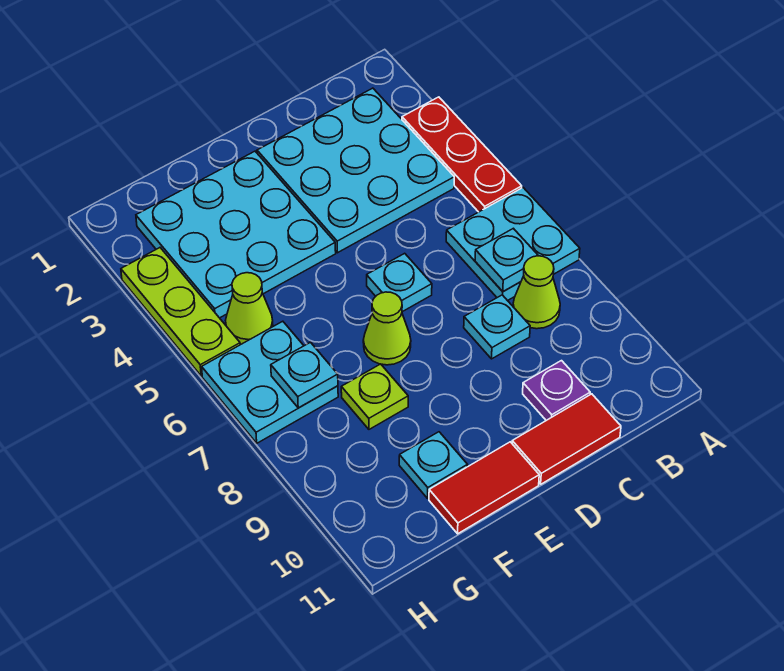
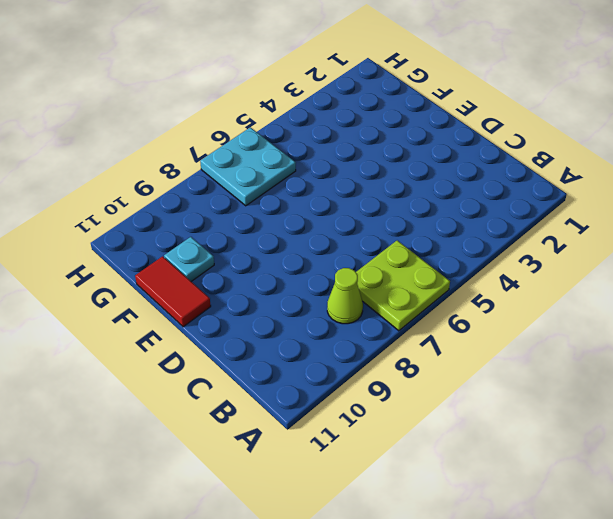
lime plate A6:B7 level 1 -> cyan plate A6:B7 level 1
none -> red plate A3:A5 level 1
none -> cyan plate B2:D4 level 1
none -> cyan plate C8 level 1

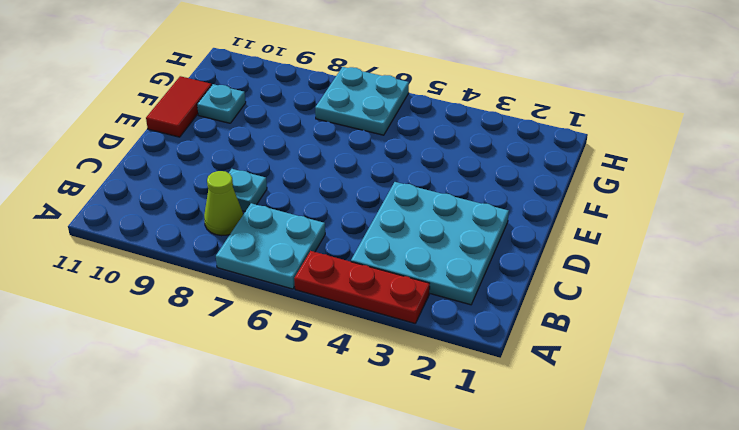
none -> purple plate C10 level 1
none -> red tile C11:D11 level 1
none -> cyan plate D6 level 1

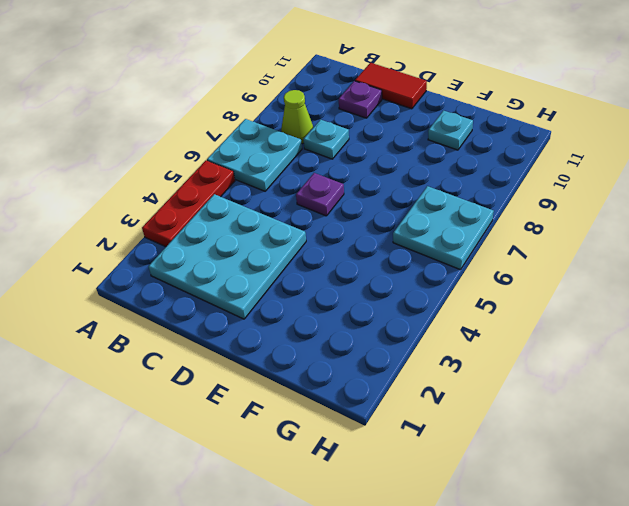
purple plate D6 level 1 -> cyan plate D6 level 1
none -> cyan plate E2:G4 level 1
none -> lime cone E7 level 1
none -> red tile E11:F11 level 1

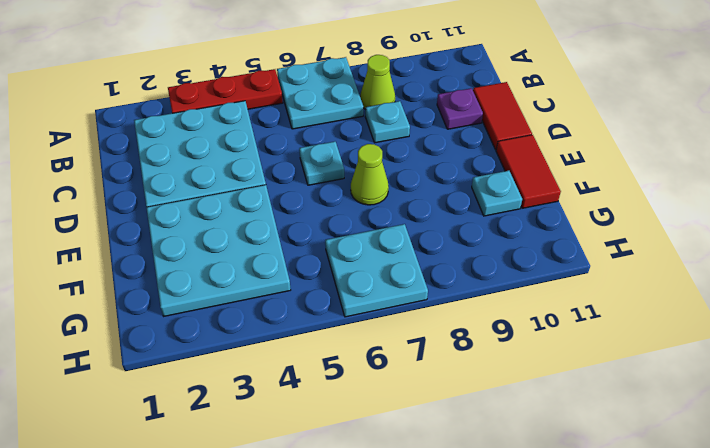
none -> lime plate F8 level 1
none -> lime cone G5 level 1
none -> lime plate H3:H5 level 1

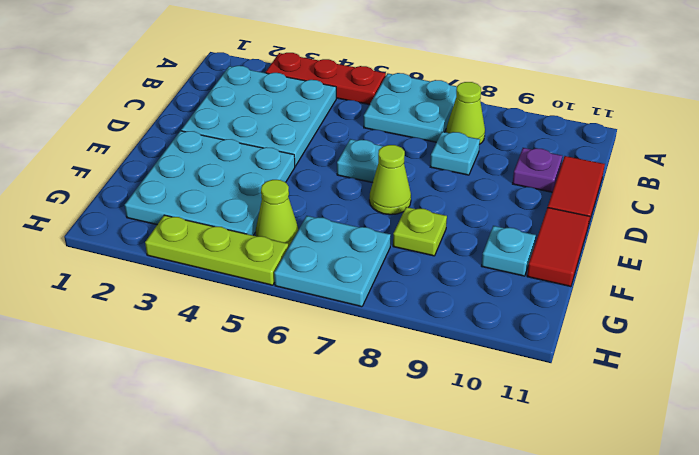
none -> cyan plate B7 level 2
none -> cyan plate G7 level 2

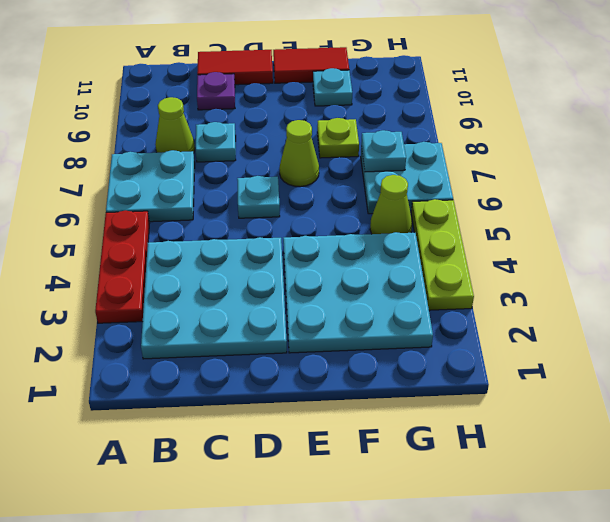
none -> cyan plate B7 level 2

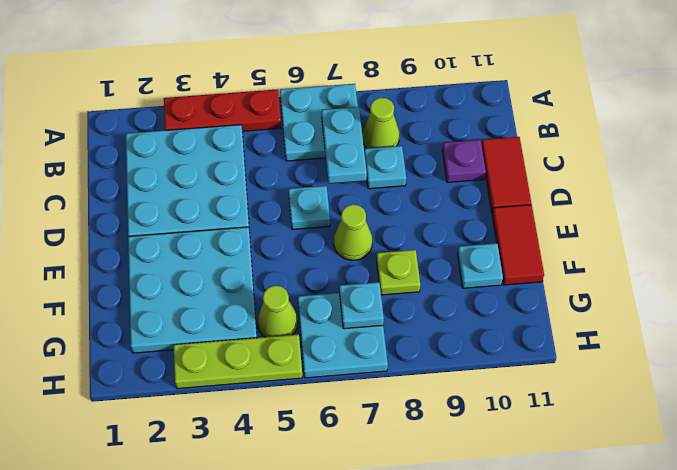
cyan plate B7:C7 level 2 -> cyan plate B7 level 2

